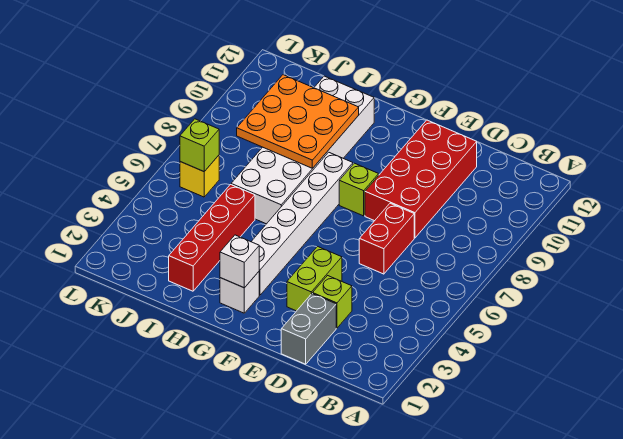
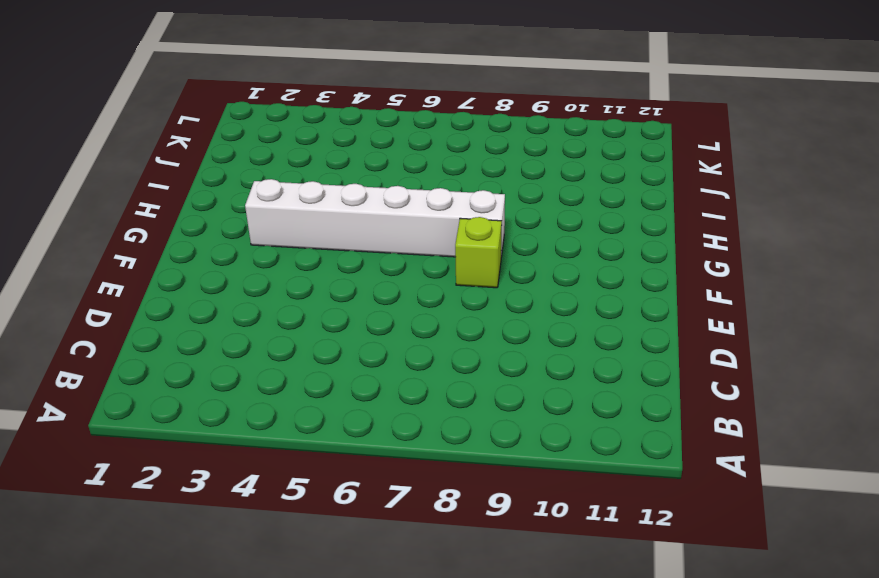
none -> grey brick D1:D2 level 1
none -> lime brick D3 level 1
none -> red brick D6:D7 level 1

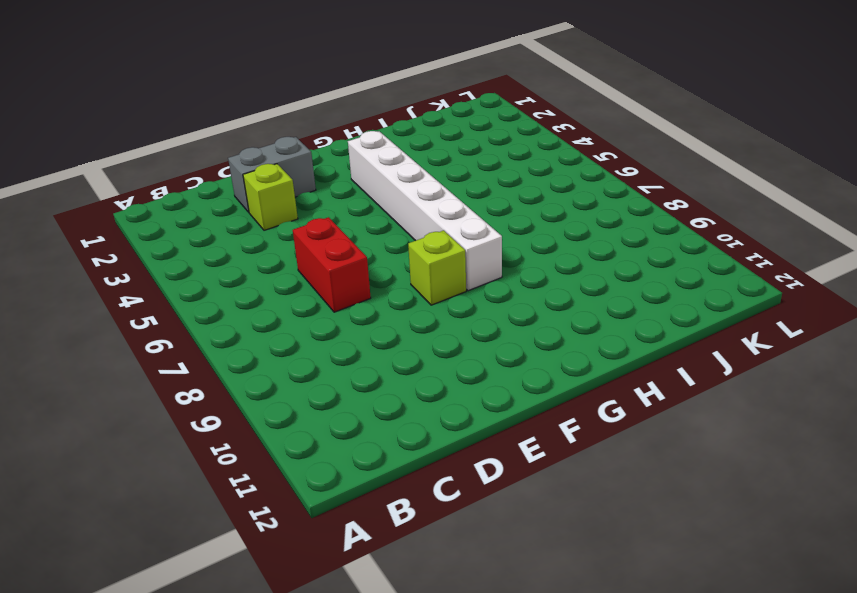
grey brick D2:E2 level 1 -> grey brick D1:D2 level 1
none -> red brick D8:E11 level 1
none -> lime brick E3:E4 level 1
none -> white brick G2 level 1

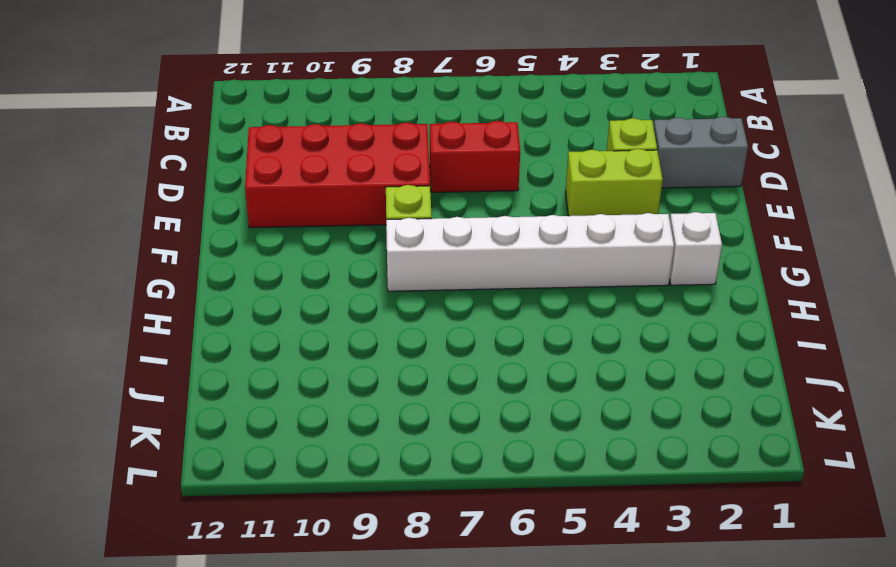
none -> white brick H6:I11 level 1
none -> red brick I2:I5 level 1
none -> yellow brick K6 level 1

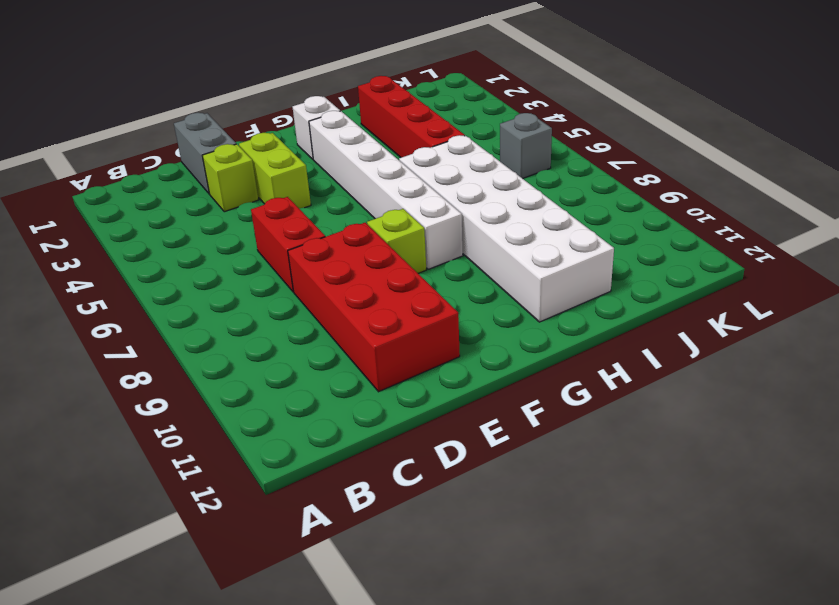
grey brick K6 level 1 -> yellow brick K6 level 1
none -> white brick G2 level 2
none -> orange plate H8:J10 level 2
none -> lime brick K6 level 2

